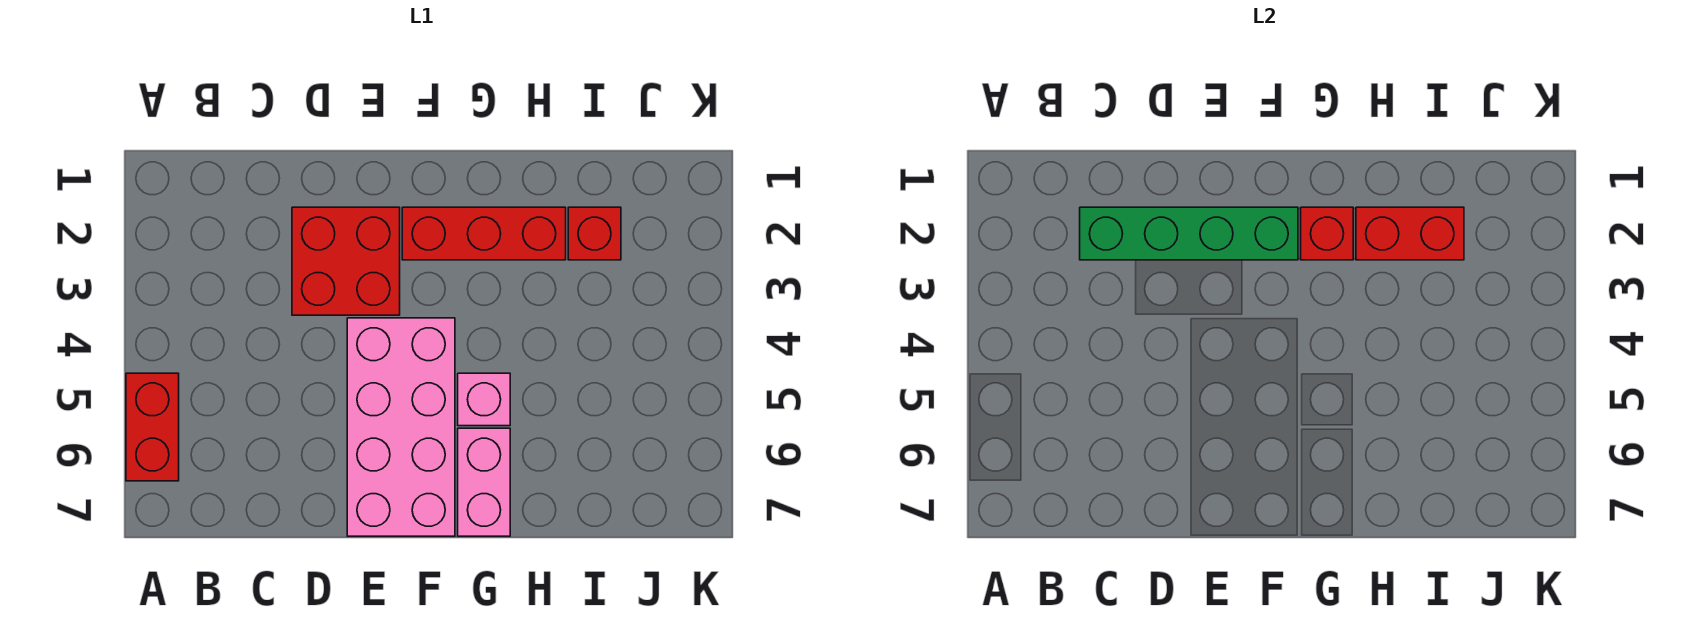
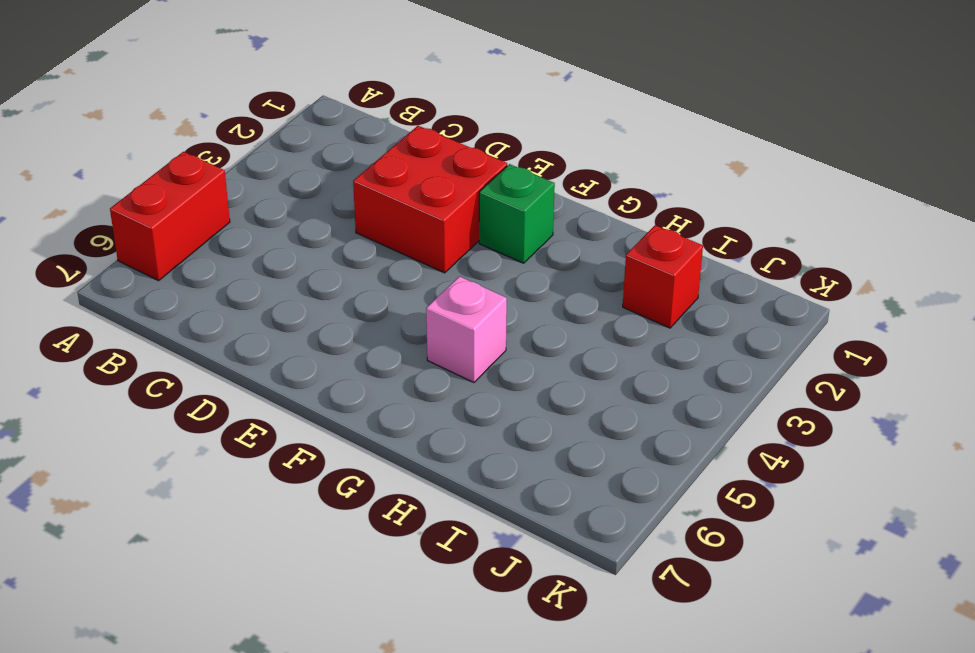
green brick F2 level 1 -> red brick F2:H2 level 1
none -> pink brick E4:F7 level 1
none -> pink brick G6:G7 level 1

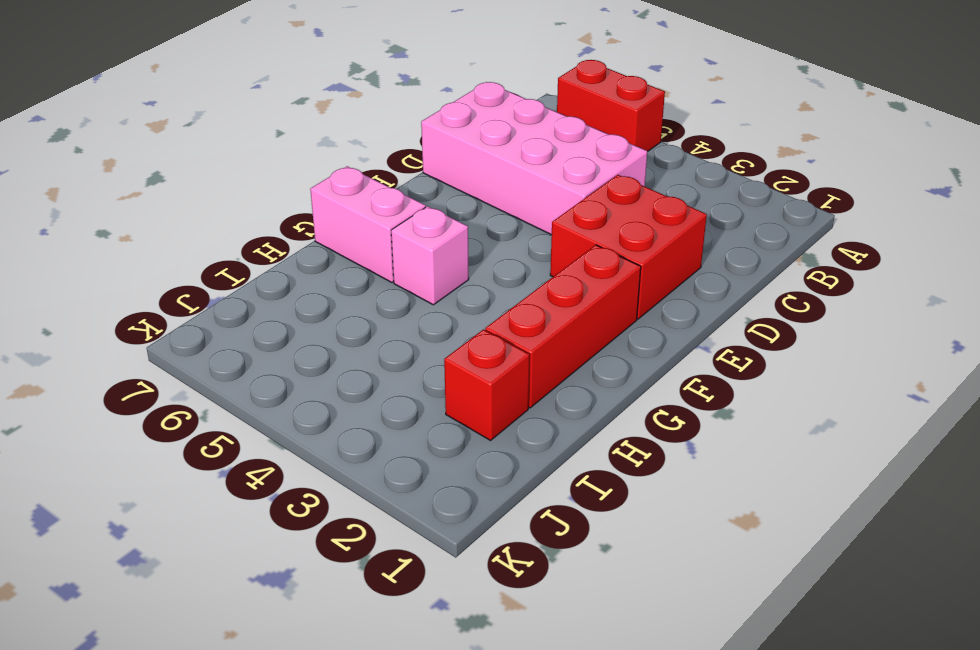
pink brick C4:D7 level 1 -> pink brick E4:F7 level 1
none -> green brick C2:F2 level 2
none -> red brick G2 level 2

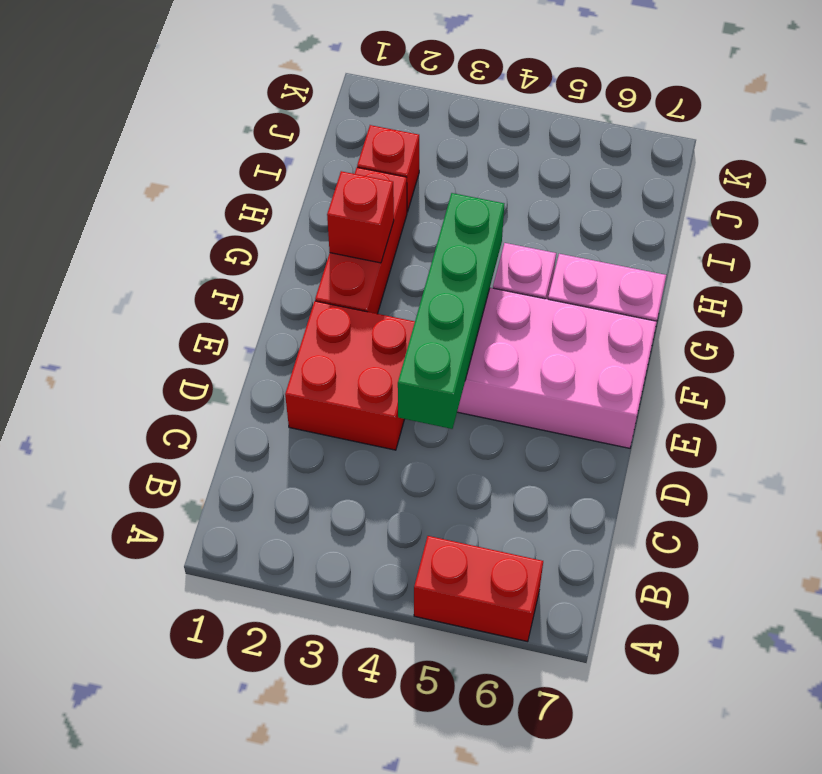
green brick D4:G4 level 2 -> green brick C2:F2 level 2
none -> red brick H2:I2 level 2

